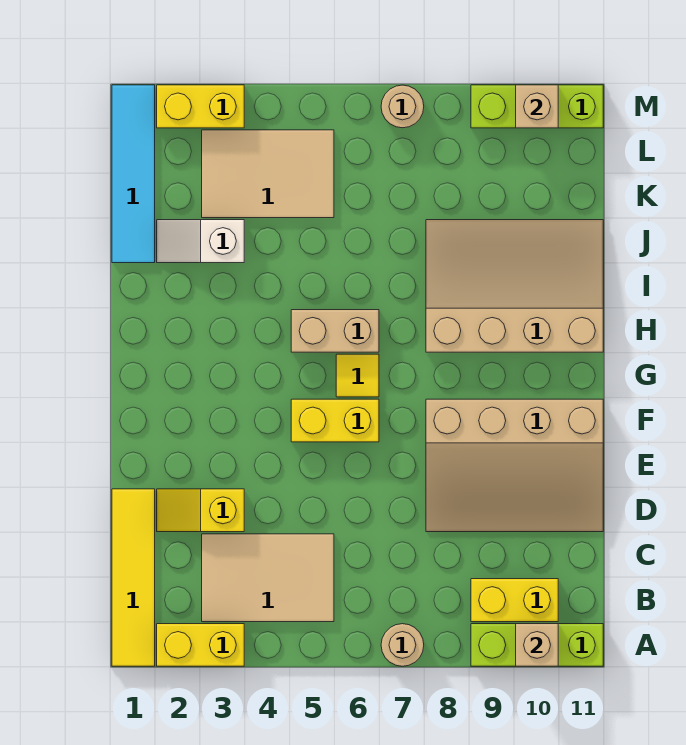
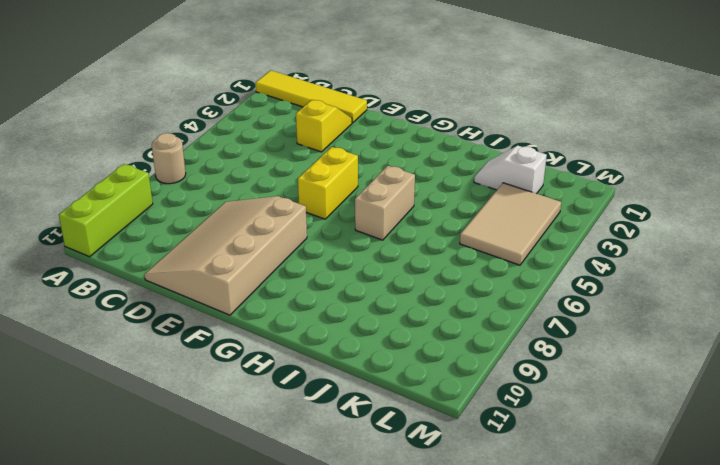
white slope J2:K2 level 1 top K -> white slope J2:J3 level 1 top 3
none -> yellow brick A2:A3 level 1
none -> tan tile B3:C5 level 1
none -> yellow brick B9:B10 level 1

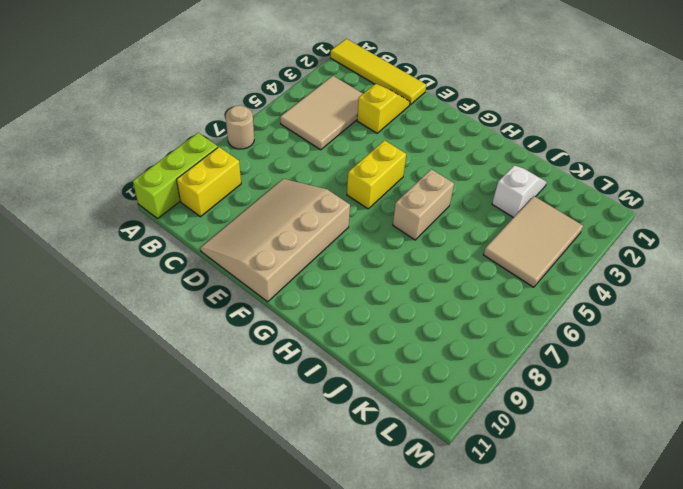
none -> yellow brick A2:A3 level 1
none -> yellow tile G6 level 1
none -> tan slope H8:J11 level 1 top H

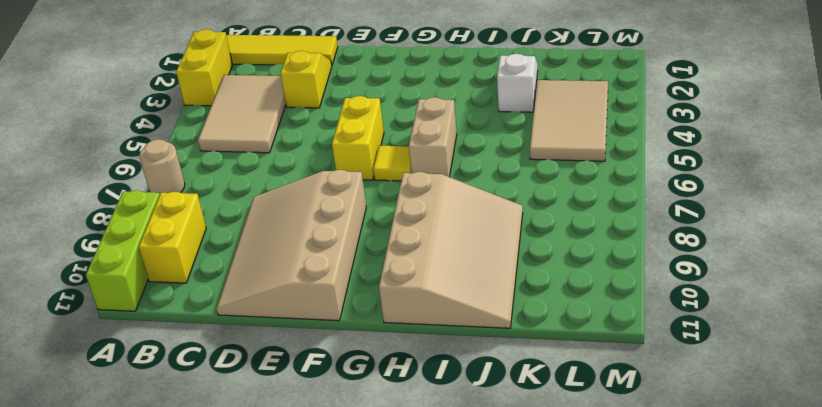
none -> cyan tile J1:M1 level 1
none -> yellow brick M2:M3 level 1
none -> tan round brick M7 level 1

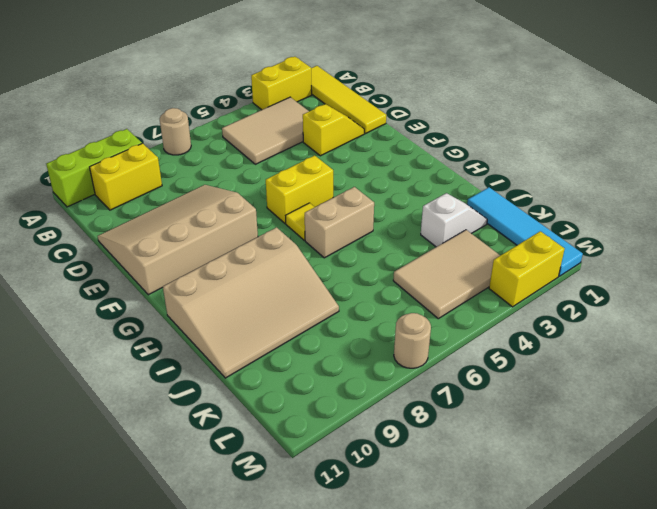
none -> lime brick M9:M11 level 1
none -> tan brick A10 level 2
none -> tan brick M10 level 2

